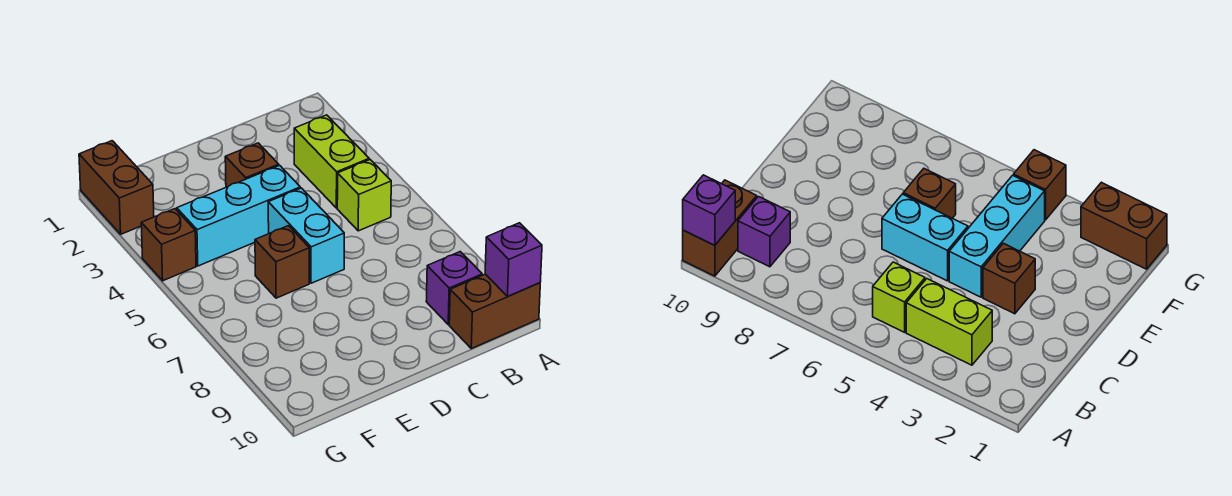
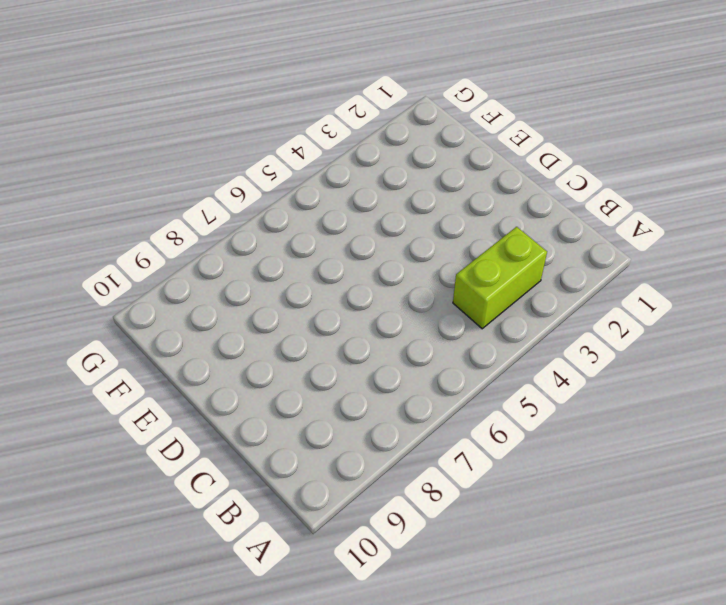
none -> brown brick A10:B10 level 1
none -> lime brick B5 level 1

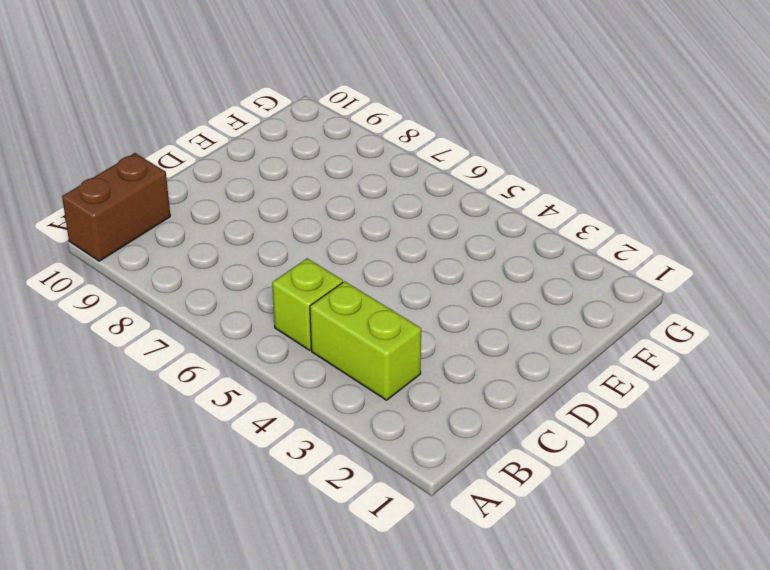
none -> purple brick B9 level 1
none -> brown brick D3 level 1

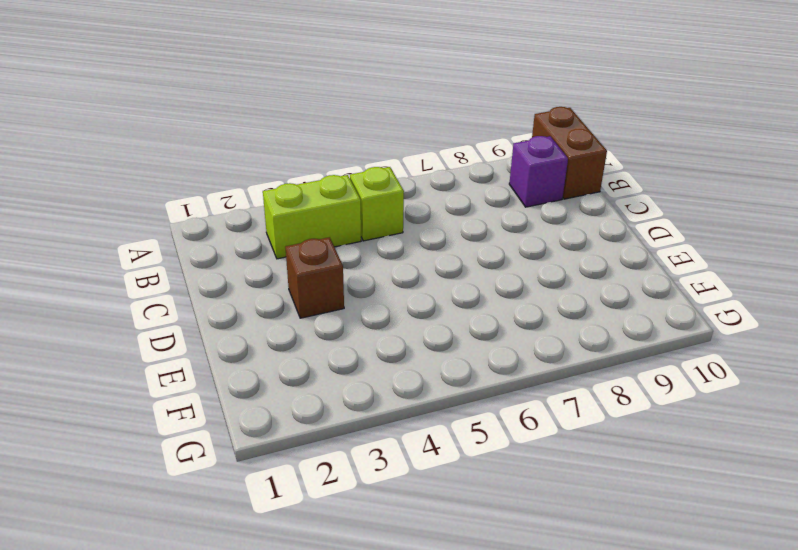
none -> cyan brick D4:F4 level 1
none -> cyan brick D5:D6 level 1

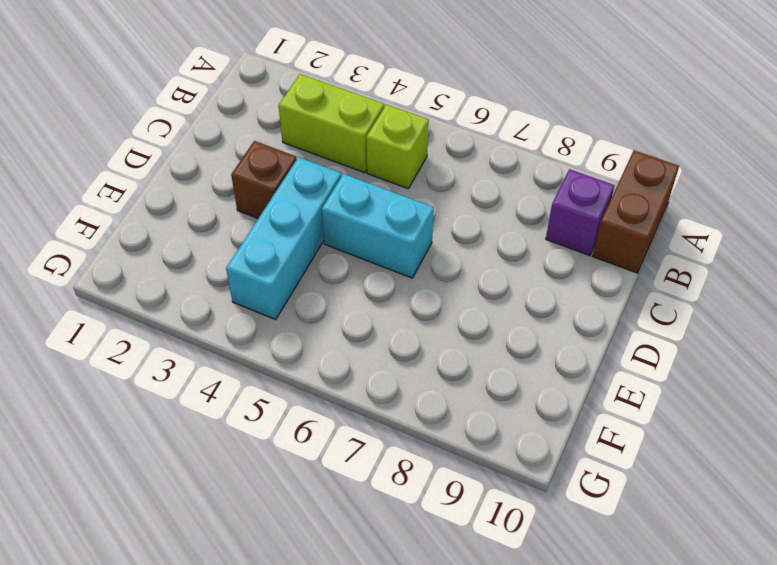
none -> brown brick E6 level 1
none -> brown brick G1:G2 level 1

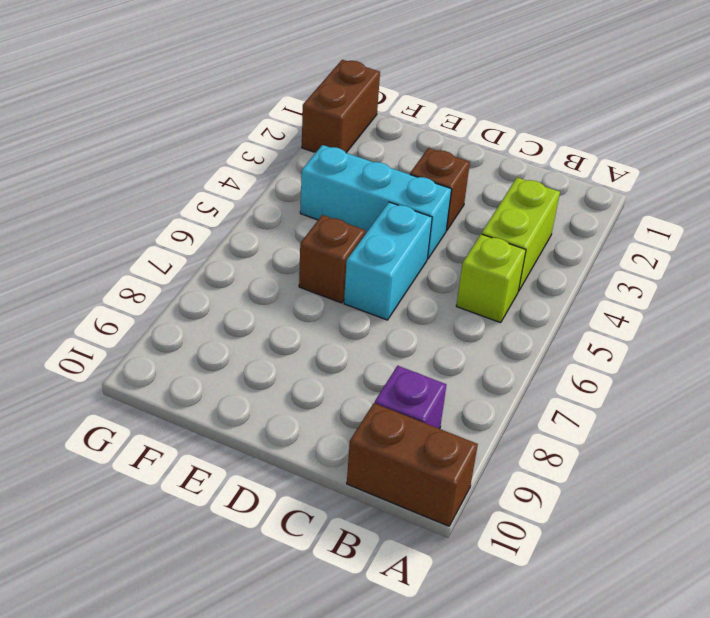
none -> brown brick G4 level 1
none -> purple brick A10 level 2

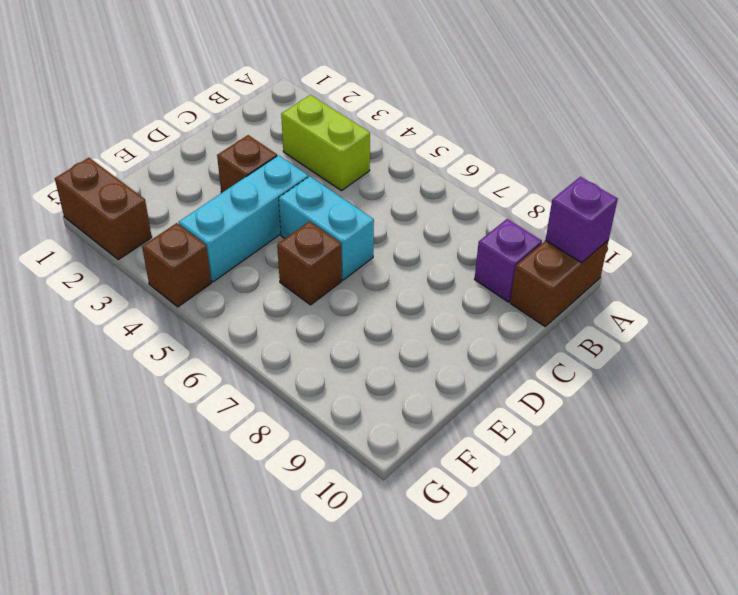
none -> lime brick B5 level 1

